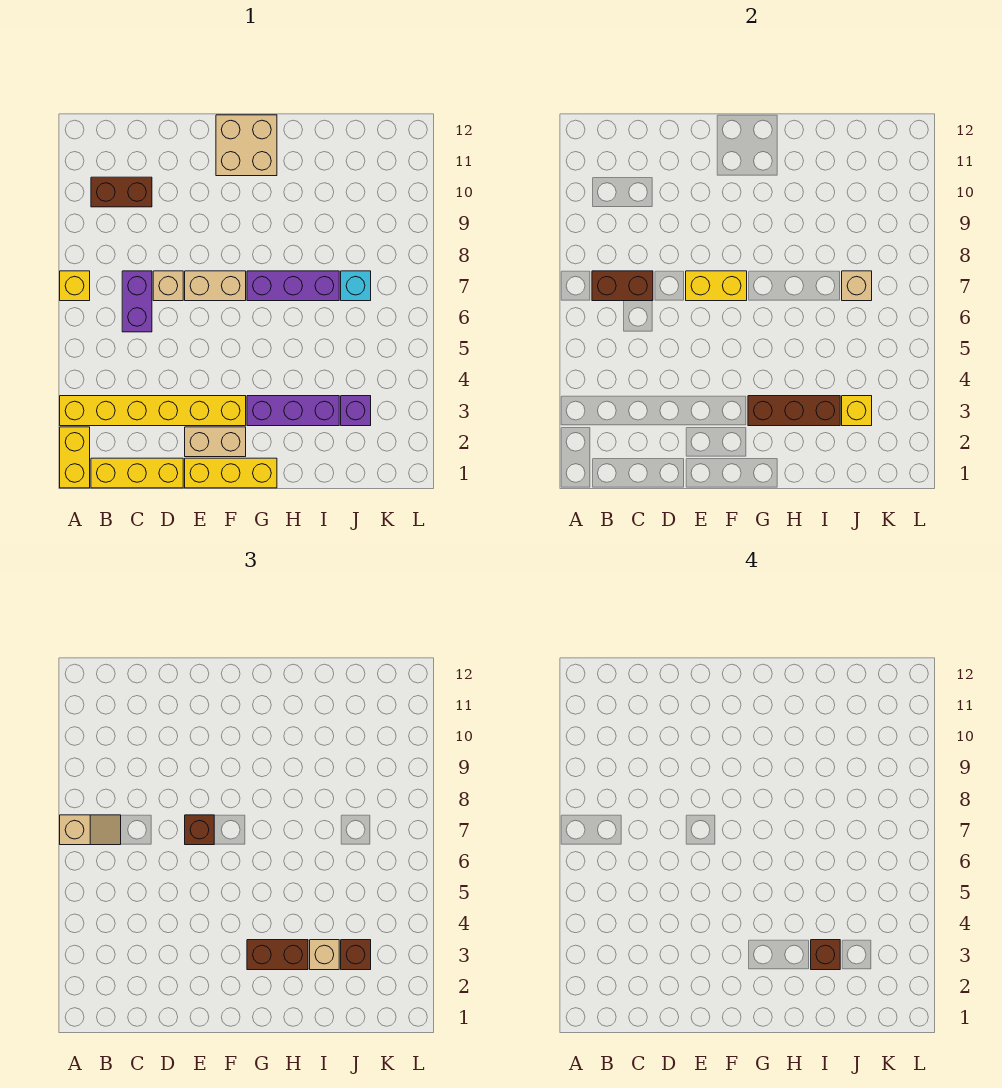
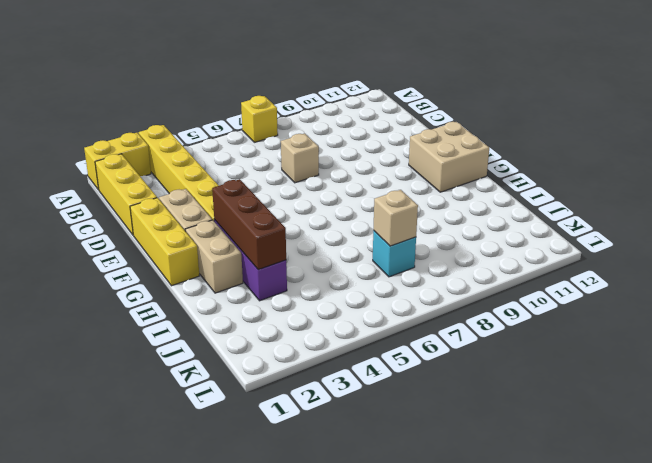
tan brick G2:H2 level 1 -> tan brick E7:F7 level 1
none -> brown brick B10:C10 level 1
none -> purple brick C6:C7 level 1
none -> purple brick G7:I7 level 1

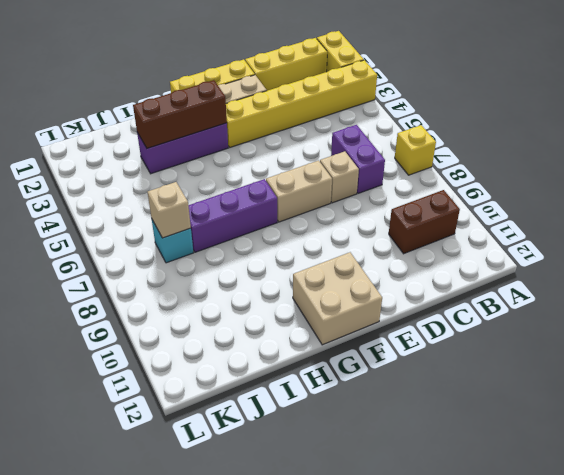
none -> purple brick J3 level 1
none -> brown brick B7:C7 level 2
none -> yellow brick E7:F7 level 2

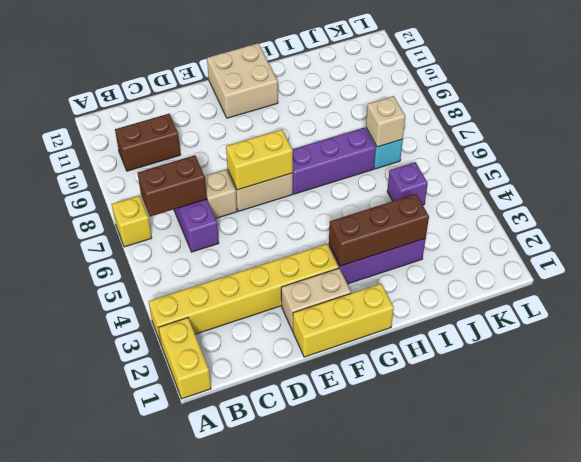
purple brick J5 level 1 -> purple brick J3 level 1
none -> yellow brick B1:D1 level 1
none -> yellow brick J3 level 2
none -> tan slope A7:B7 level 3 top A

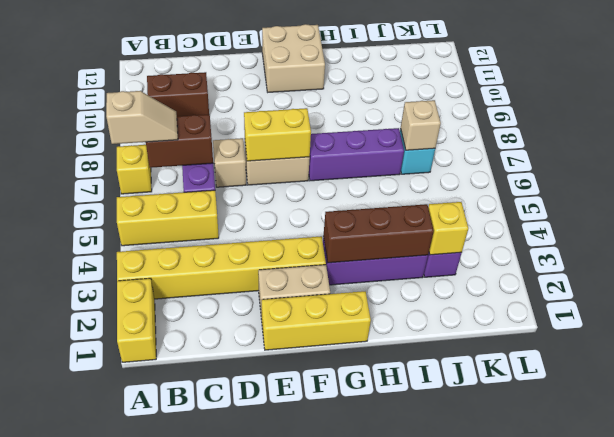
yellow brick A5:C5 level 1 -> yellow brick B1:D1 level 1
none -> brown brick E7 level 3
none -> brown brick G3:H3 level 3
none -> tan brick I3 level 3

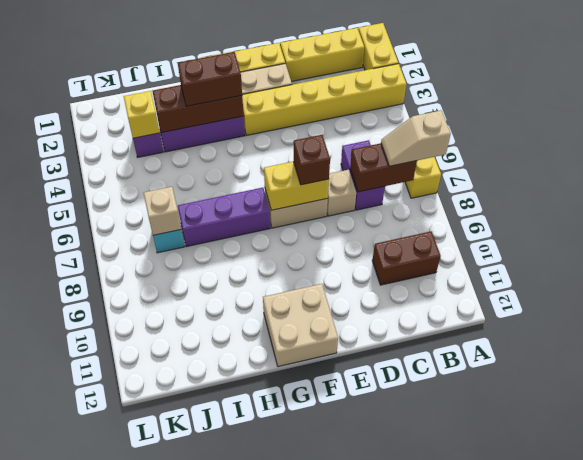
none -> tan brick I3 level 3
none -> brown brick J3 level 3
none -> brown brick I3 level 4

